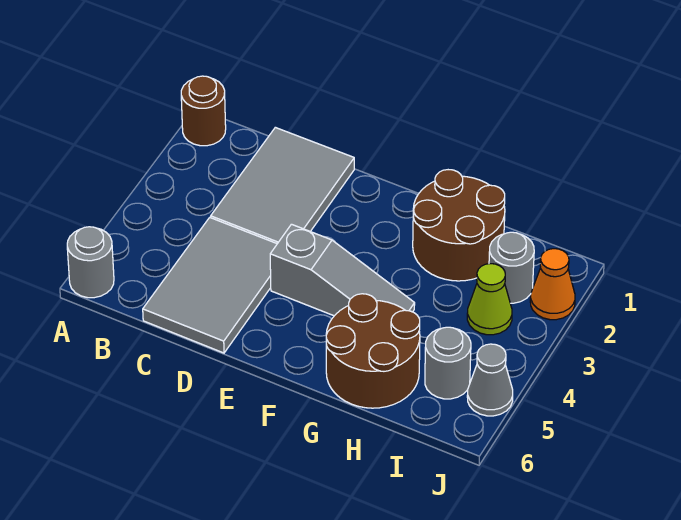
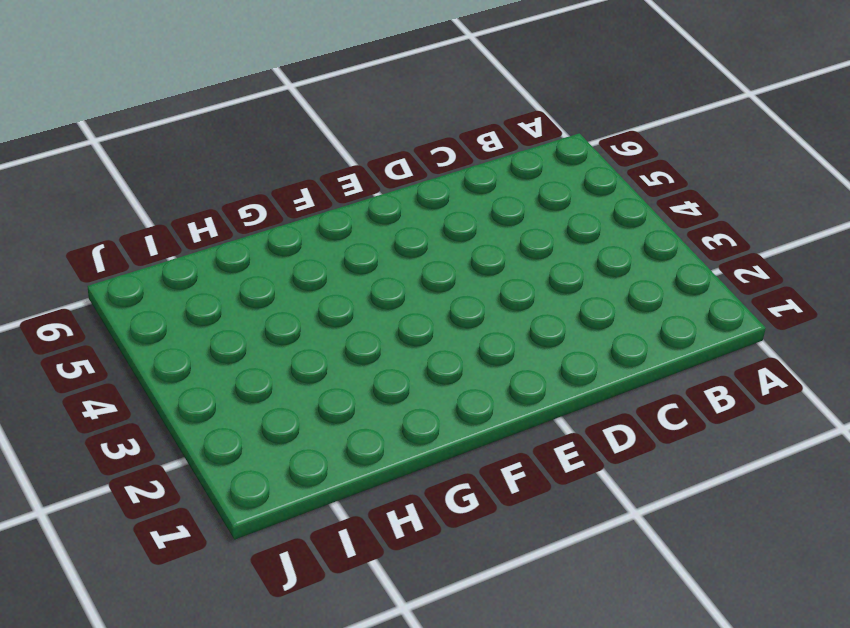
none -> brown round brick A1 level 1
none -> grey round brick A6 level 1
none -> grey tile C1:D3 level 1

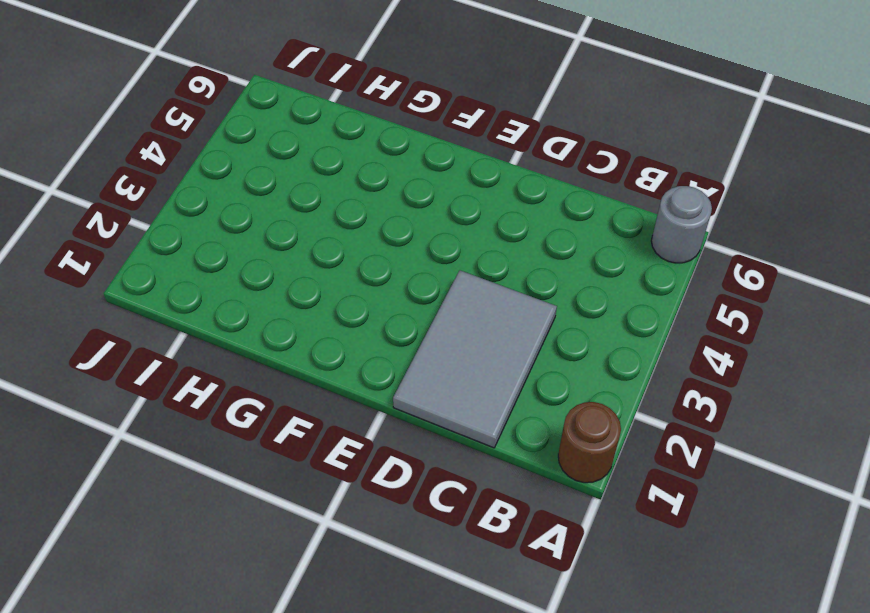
none -> grey tile C4:D6 level 1
none -> grey slope E4:G4 level 1 top E
none -> brown round brick G1:H2 level 1

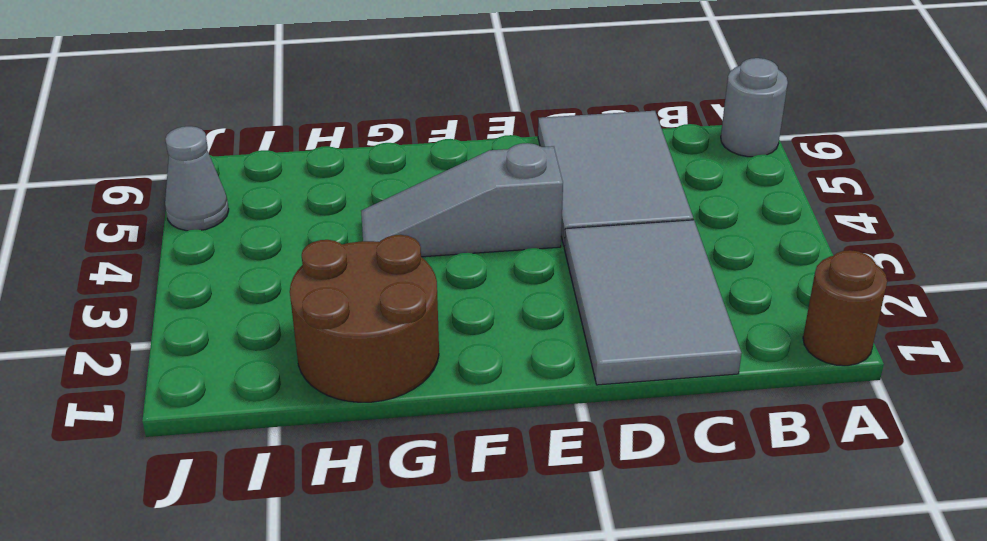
none -> brown round brick G5:H6 level 1
none -> grey round brick I2 level 1
none -> lime cone I3 level 1

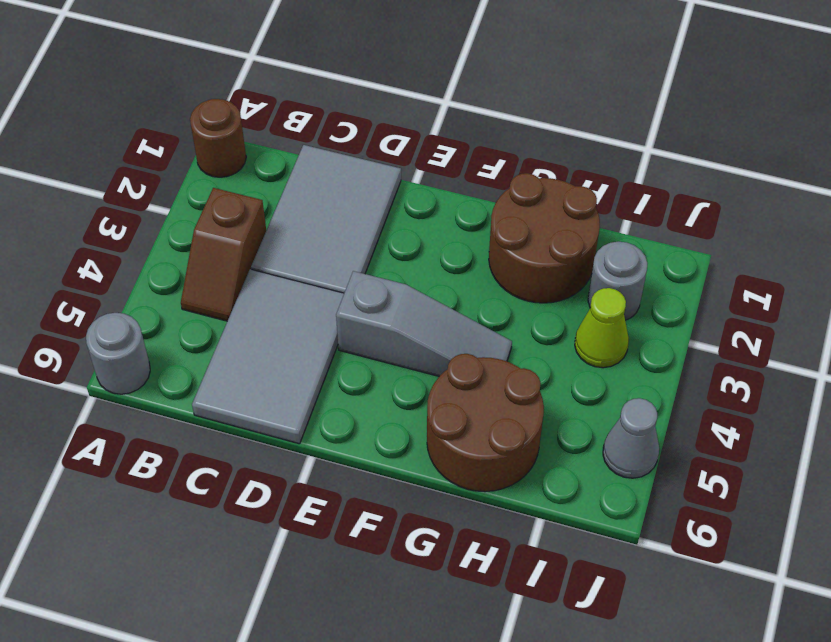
brown slope B3:B4 level 1 top 3 -> none
none -> grey round brick I5 level 1
none -> orange cone J2 level 1

